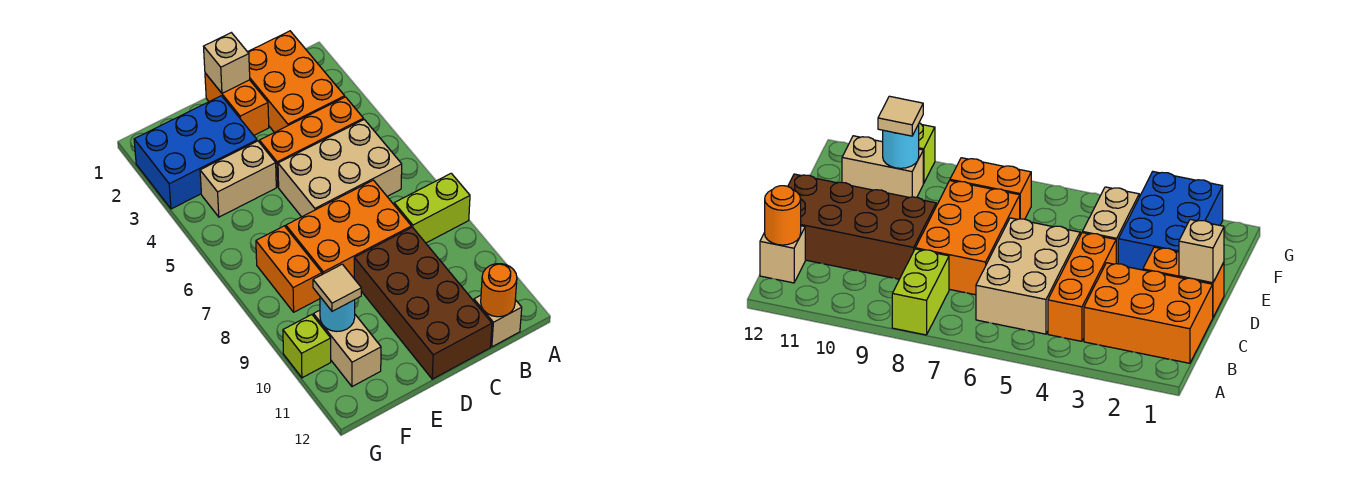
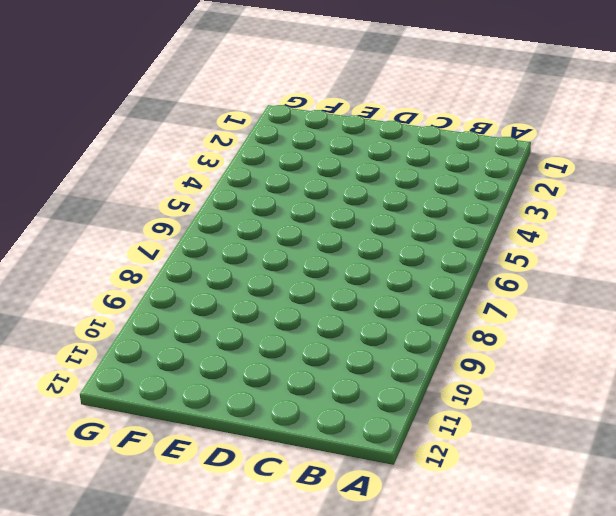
none -> lime brick A8:B8 level 1
none -> orange brick B1:C3 level 1
none -> orange brick B4:D4 level 1

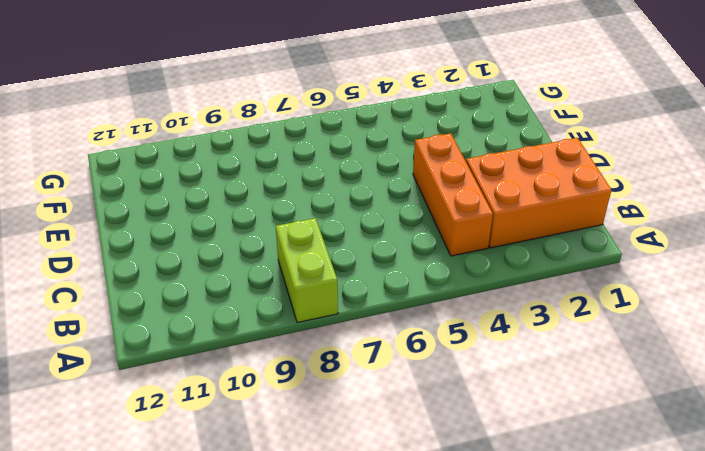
none -> tan brick B5:D6 level 1
none -> tan brick B12 level 1
none -> orange brick C7:E8 level 1

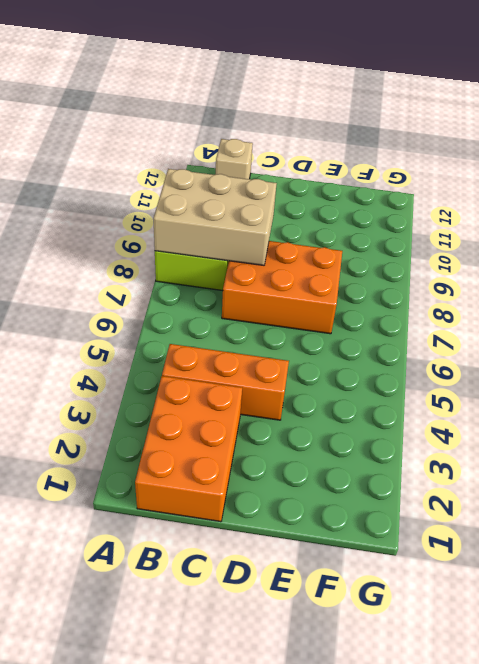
tan brick A8:C9 level 2 -> tan brick B5:D6 level 1
none -> brown brick C9:D12 level 1
none -> orange brick D1:D2 level 1
none -> blue brick E2:G3 level 1

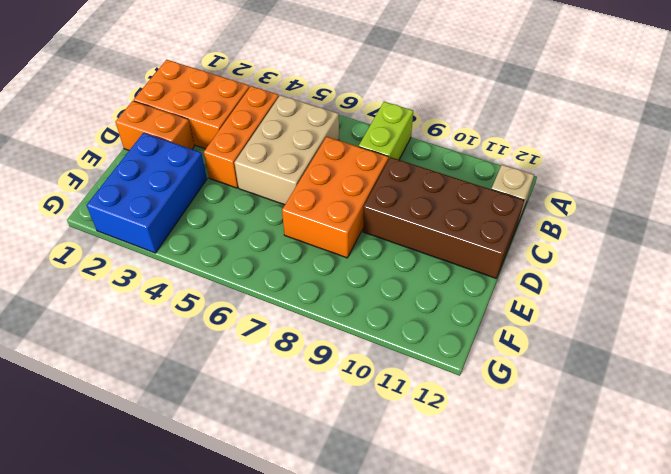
none -> tan brick E4:F4 level 1
none -> orange brick F7:F8 level 1
none -> tan brick F10:F11 level 1

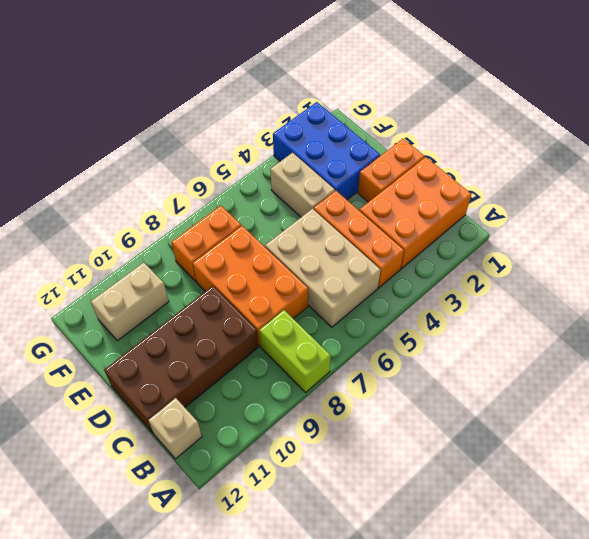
none -> lime brick G10 level 1
none -> orange round brick B12 level 2
none -> tan brick D1 level 2

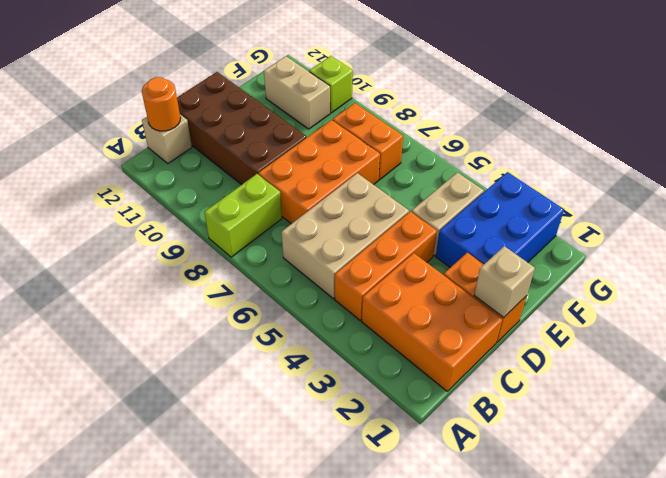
none -> cyan round brick F10 level 2
none -> tan tile F10 level 3

